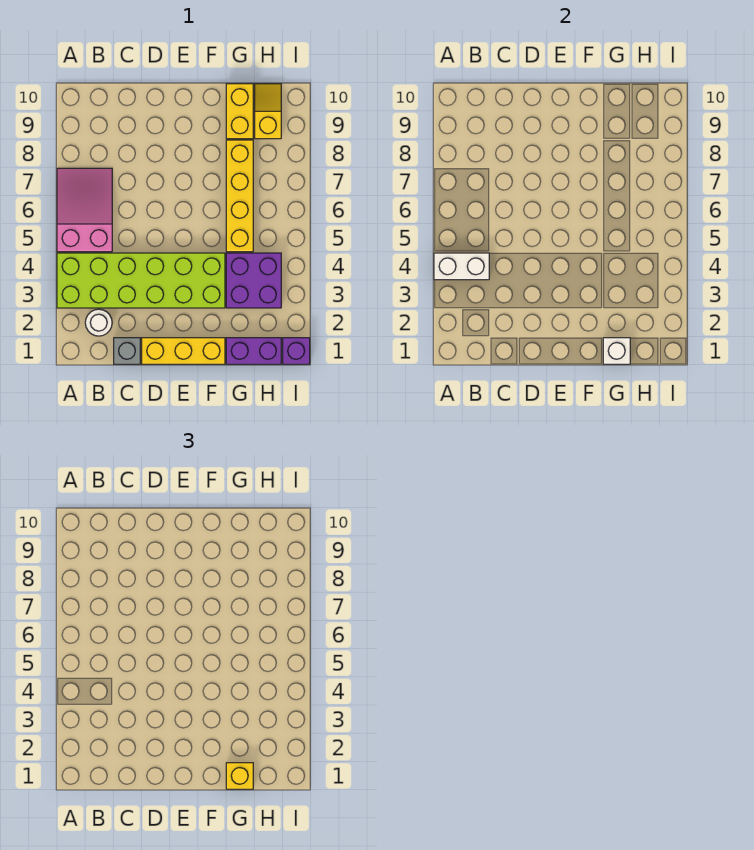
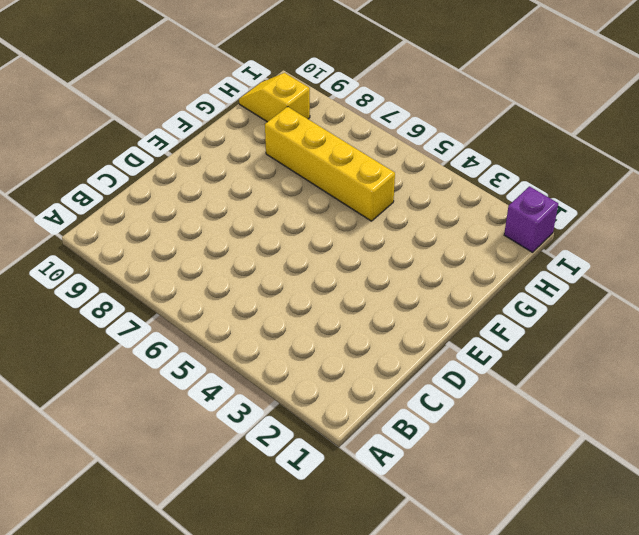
none -> lime brick A3:F4 level 1
none -> pink slope A5:B7 level 1 top 5
none -> white round brick B2 level 1

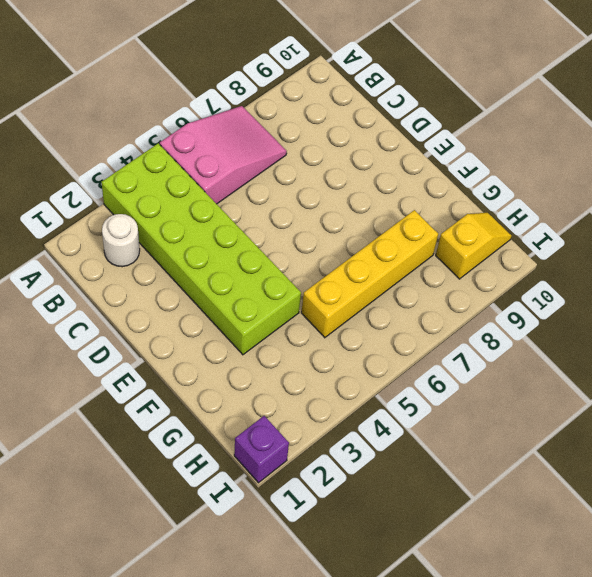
none -> grey brick C1 level 1
none -> yellow brick D1:F1 level 1
none -> purple brick G1:H1 level 1

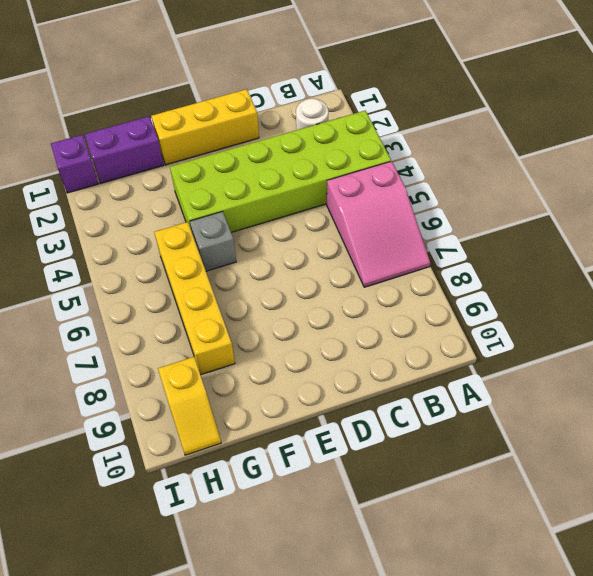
grey brick F5 level 1 -> grey brick C1 level 1
none -> purple brick G3:H4 level 1
none -> yellow brick G9:G10 level 1
none -> white brick A4:B4 level 2

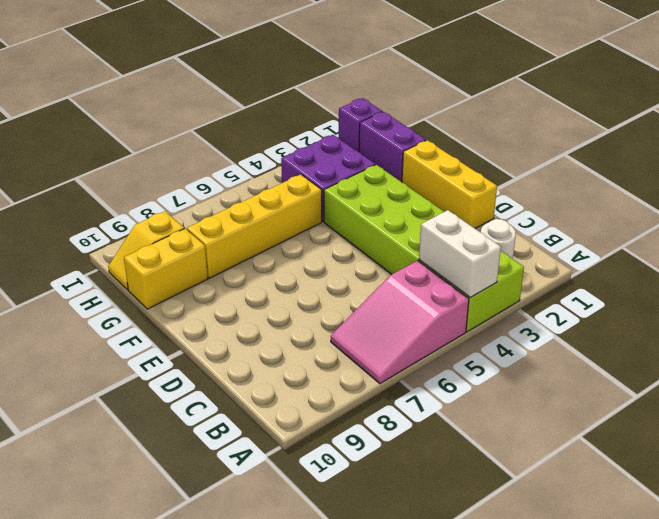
none -> grey brick C1 level 1
none -> white brick G1 level 2
none -> yellow brick G1 level 3

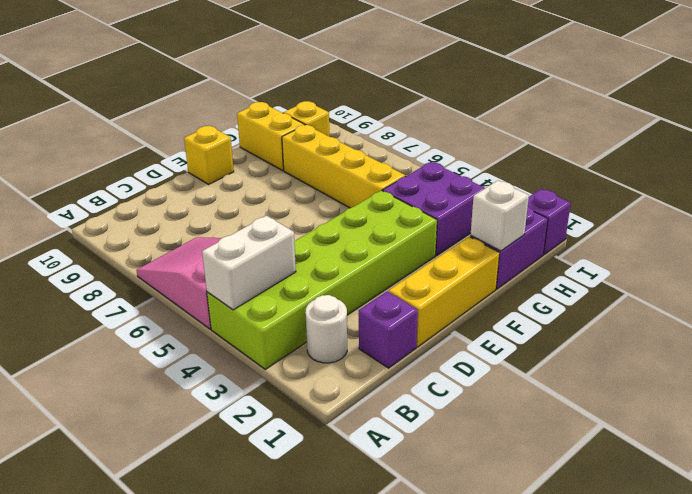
purple brick C1 level 1 -> grey brick C1 level 1
yellow brick E10 level 1 -> yellow brick G1 level 3

